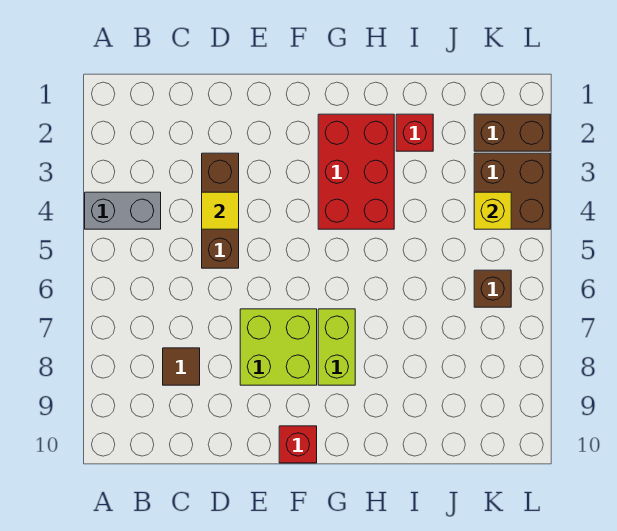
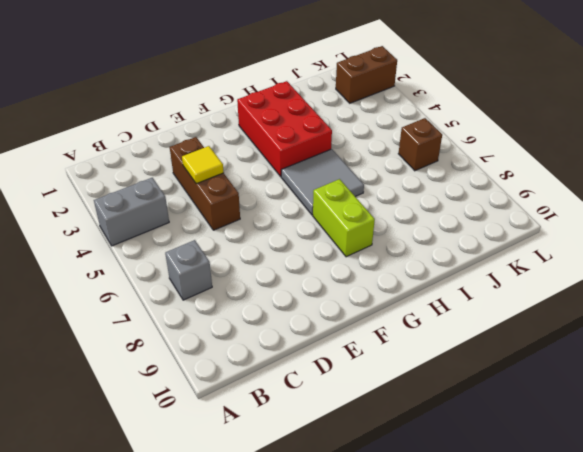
grey brick B7 level 1 -> none
grey tile G5:H6 level 1 -> none
none -> brown tile C8 level 1
none -> lime brick E7:F8 level 1
none -> red brick F10 level 1

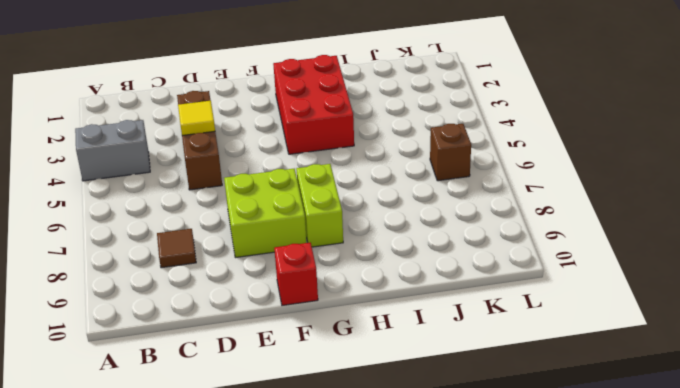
none -> red brick I2 level 1
none -> brown brick K2:L2 level 1
none -> brown brick K3:L4 level 1

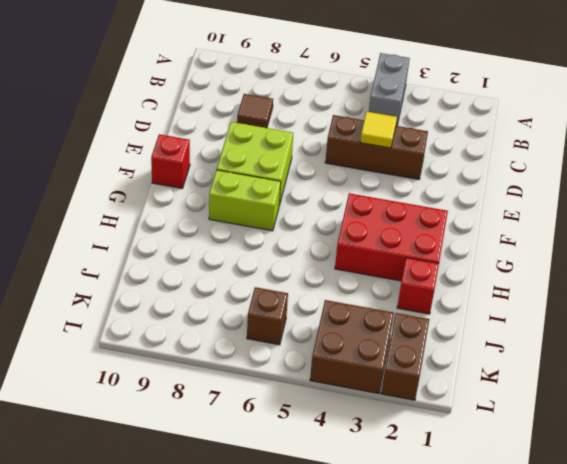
none -> yellow brick K4 level 2

